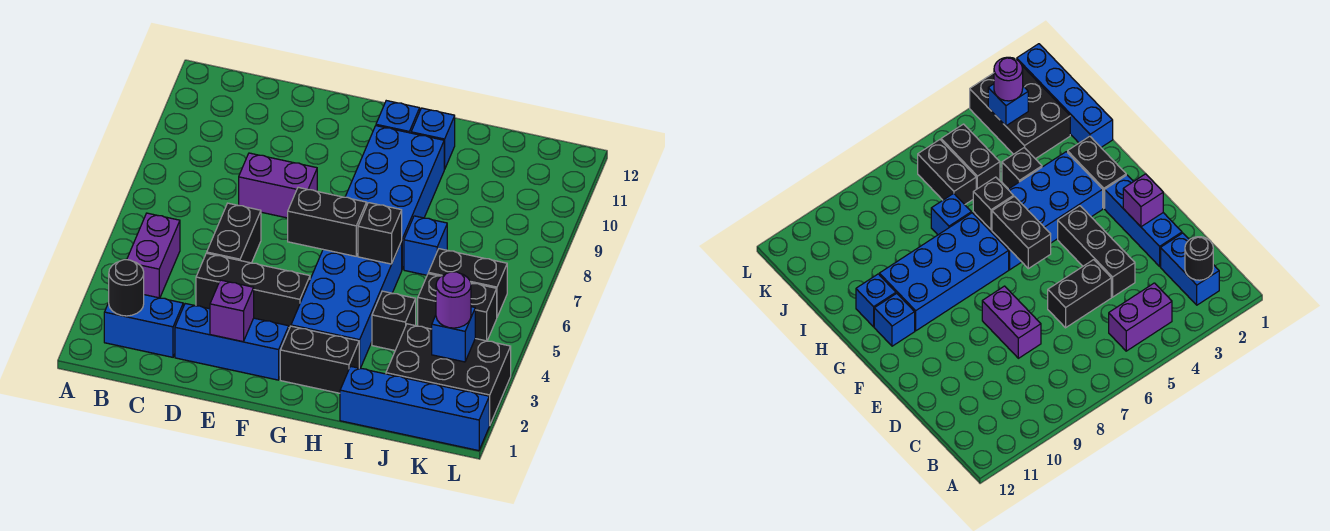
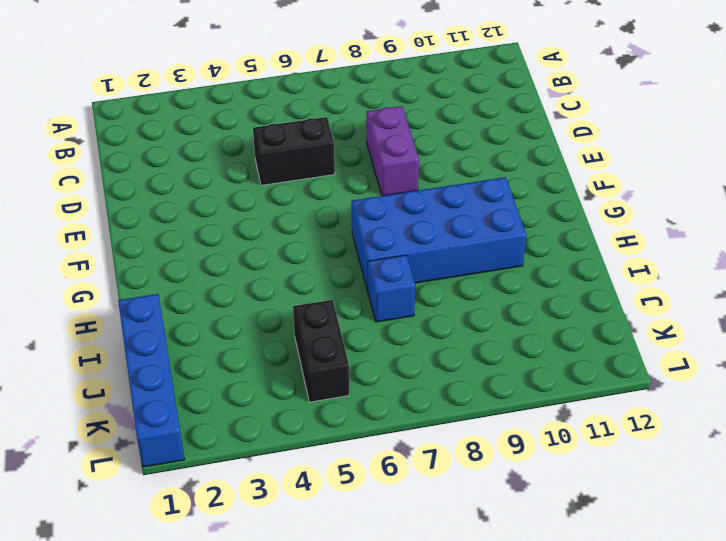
none -> blue brick B2:C2 level 1
none -> purple brick B4:B5 level 1
none -> blue brick D2:F2 level 1

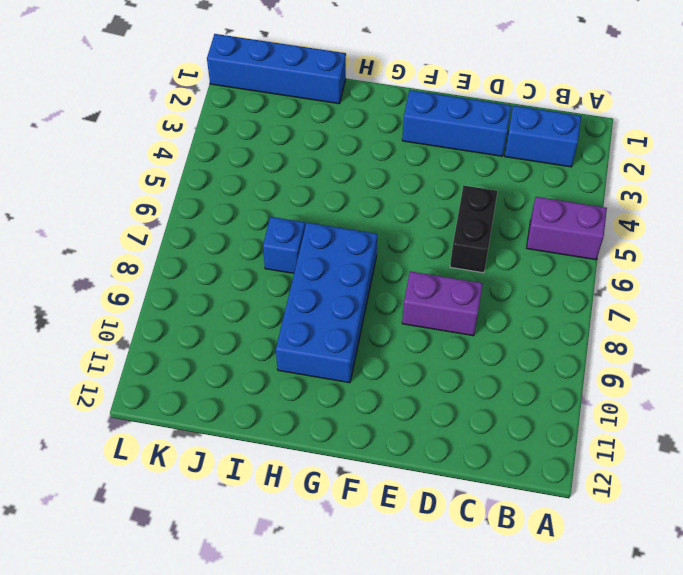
purple brick A5:B5 level 1 -> purple brick B4:B5 level 1
none -> black brick D4:F4 level 1
none -> black brick G2:H2 level 1
none -> blue brick G3:H6 level 1

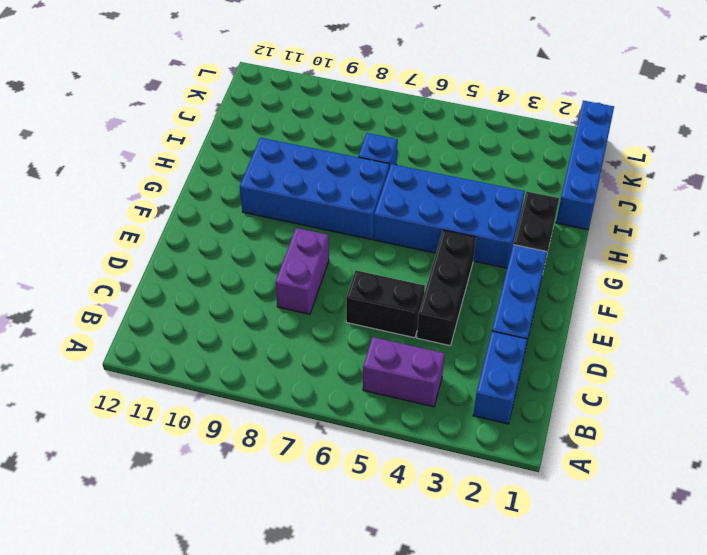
none -> blue brick G11 level 1
none -> blue brick H11 level 1
none -> black brick I4 level 1

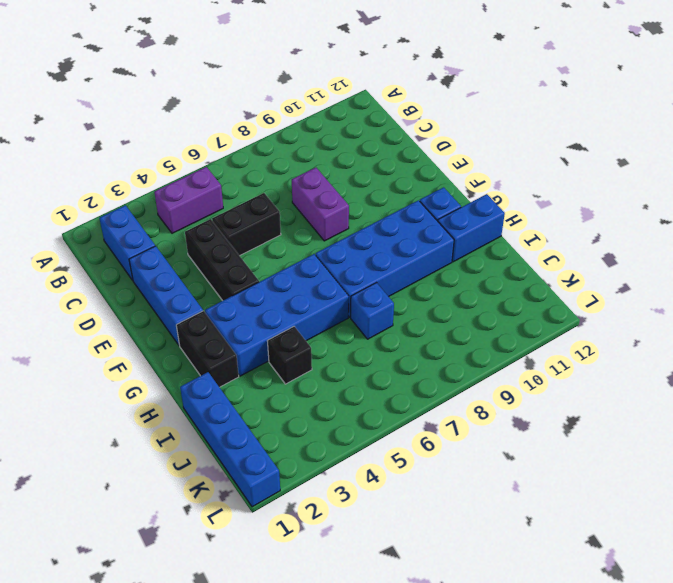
blue brick H11:H12 level 1 -> blue brick H11 level 1
none -> black brick J2:L3 level 1
none -> black brick J5:K5 level 1
none -> black brick J6:K6 level 1

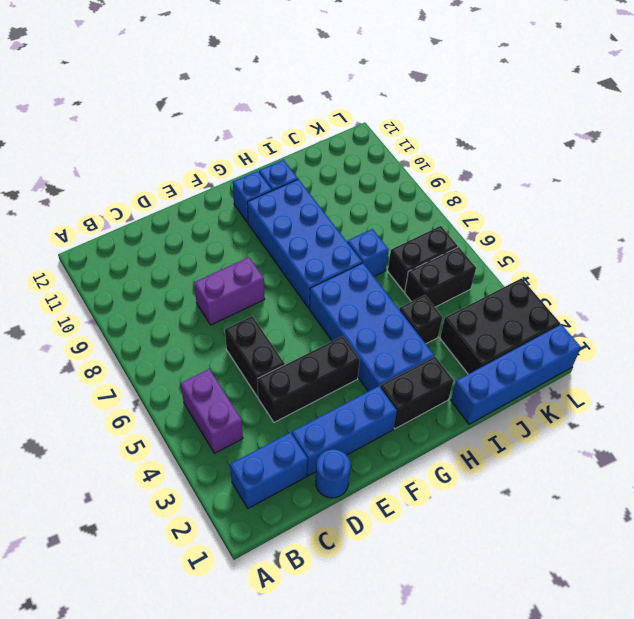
blue round brick D1 level 1 -> none
none -> black round brick B2 level 2
none -> purple brick E2 level 2
none -> black brick F6:G6 level 2

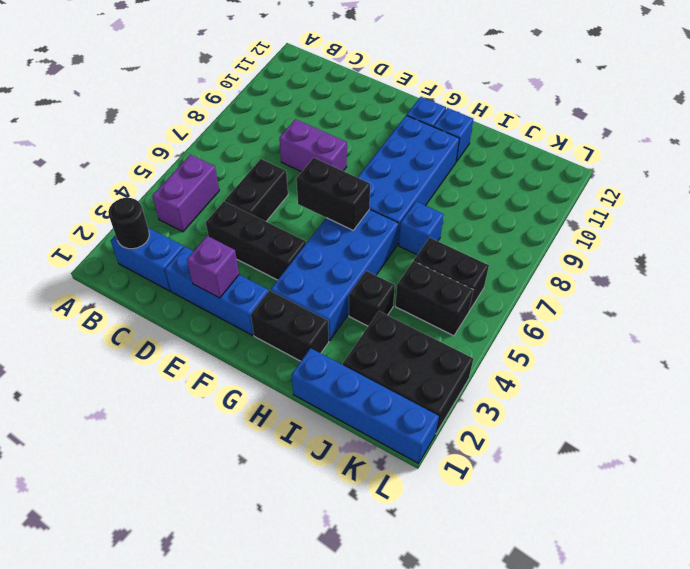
none -> black brick H6 level 2
none -> blue brick K3 level 2
none -> purple round brick K3 level 3

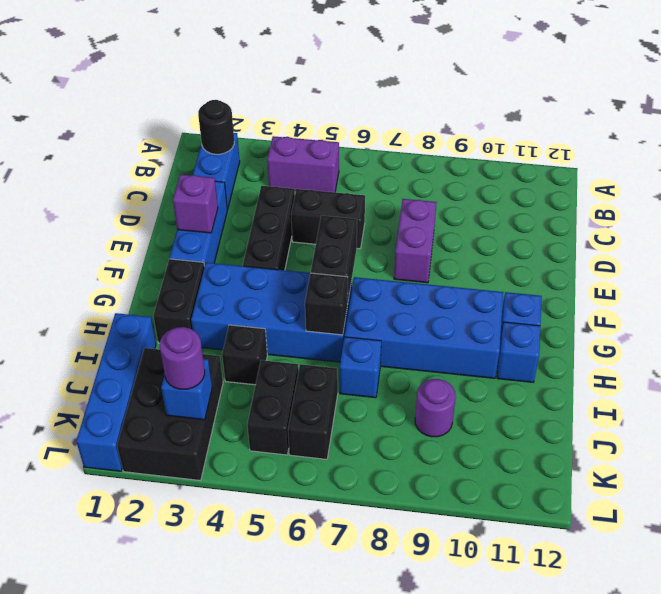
purple round brick J9 level 1 -> none

